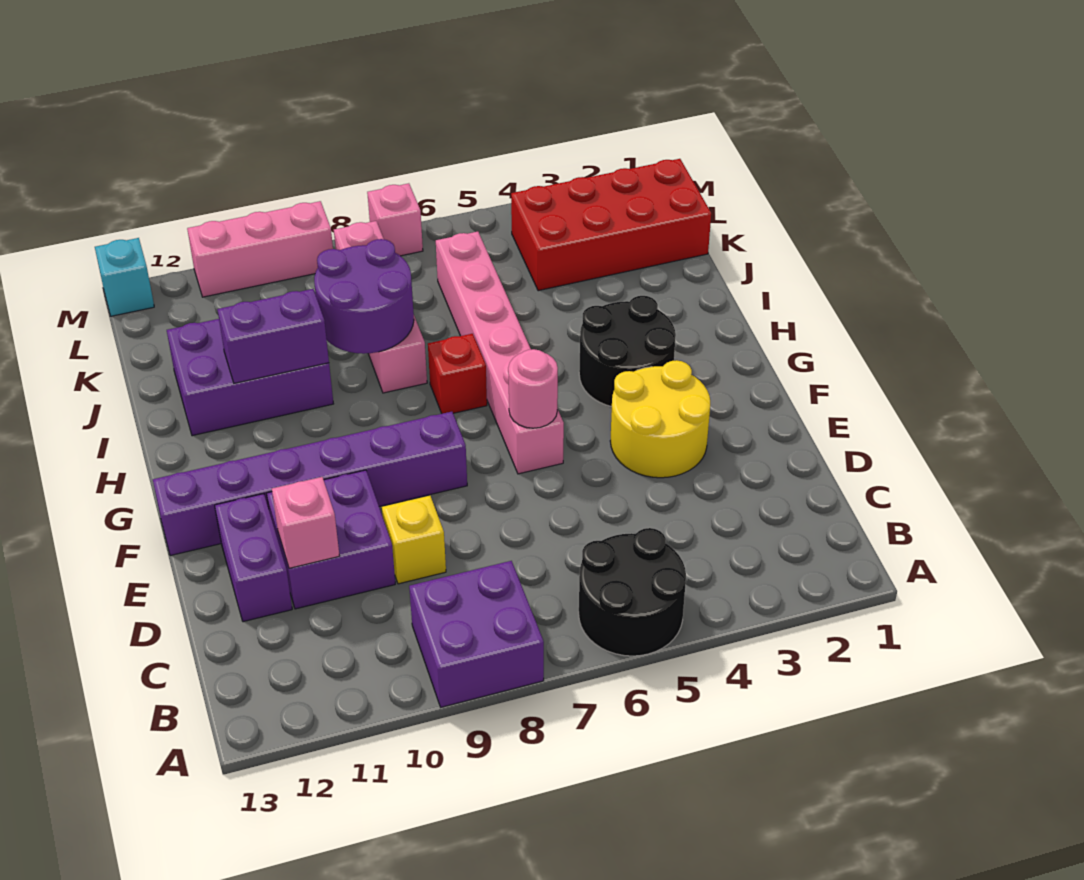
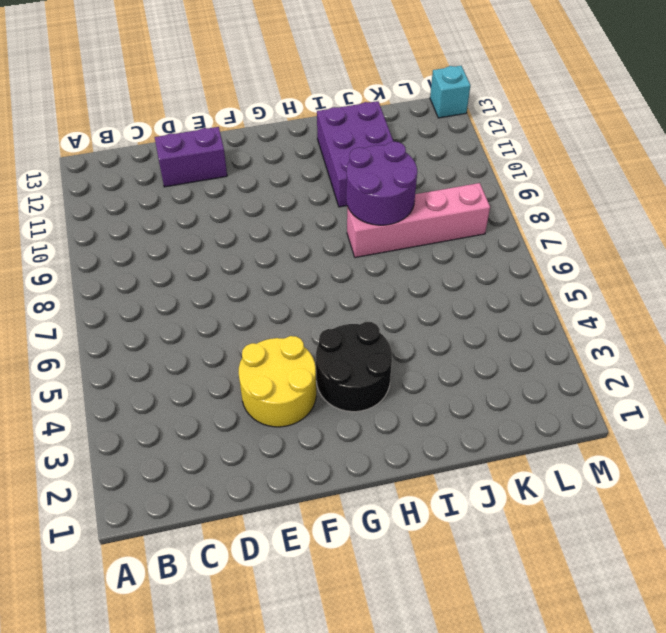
none -> black round brick A5:B6 level 1
none -> purple brick A8:B9 level 1
none -> yellow brick D9 level 1

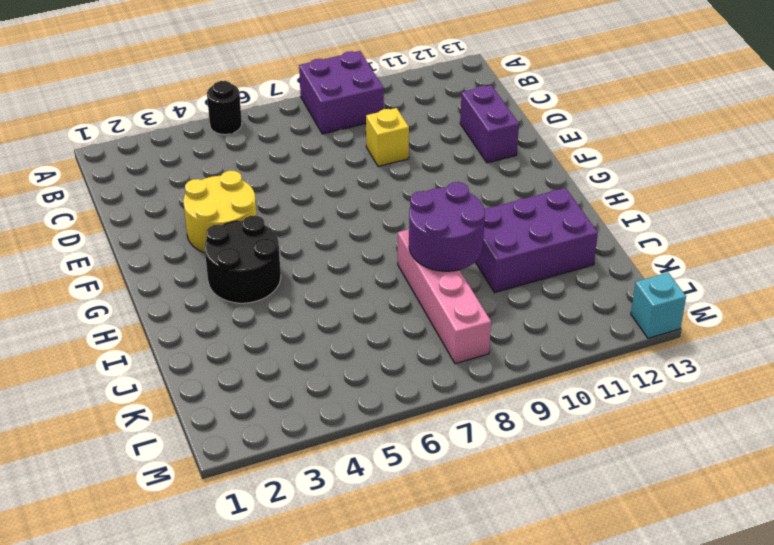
black round brick A5 level 1 -> black round brick A5:B6 level 1
none -> purple brick D10:E11 level 1
none -> pink brick F6:K6 level 1
none -> purple brick F8:F13 level 1

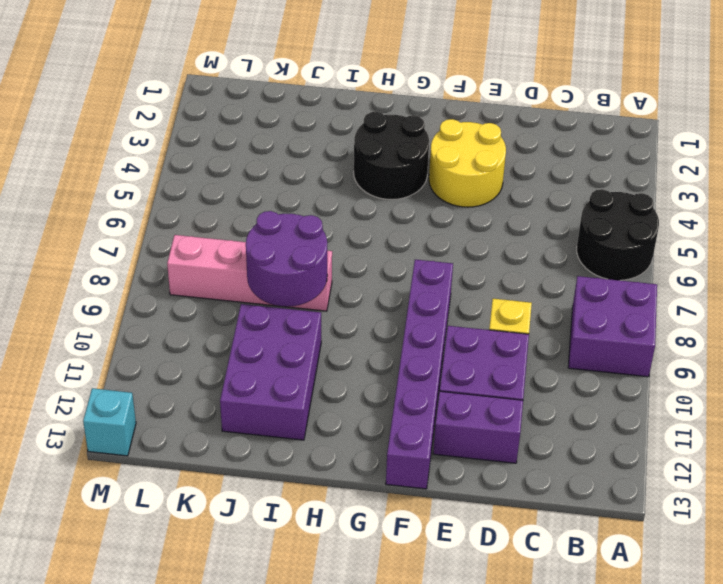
none -> pink brick F6:K6 level 1
none -> red brick H7 level 1
none -> red brick K1:L4 level 1

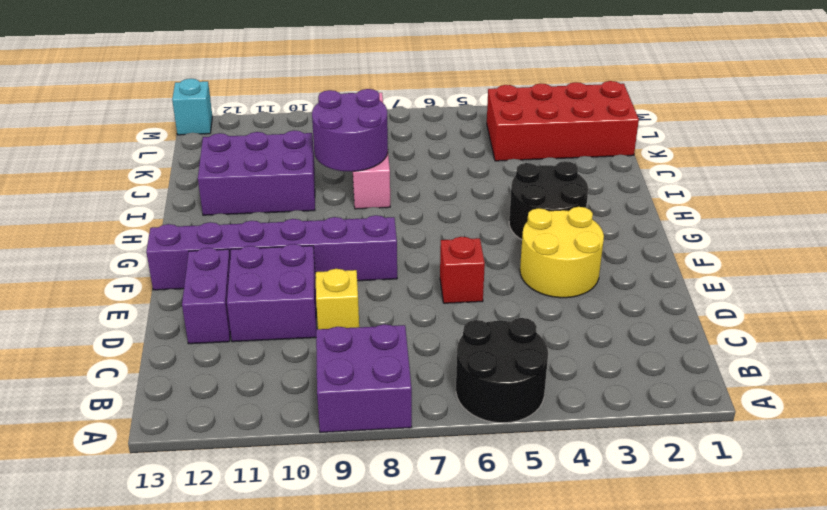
red brick E6 level 1 -> red brick H7 level 1
none -> pink brick F6:K6 level 1
none -> pink brick M7 level 1
none -> pink brick M9:M11 level 1

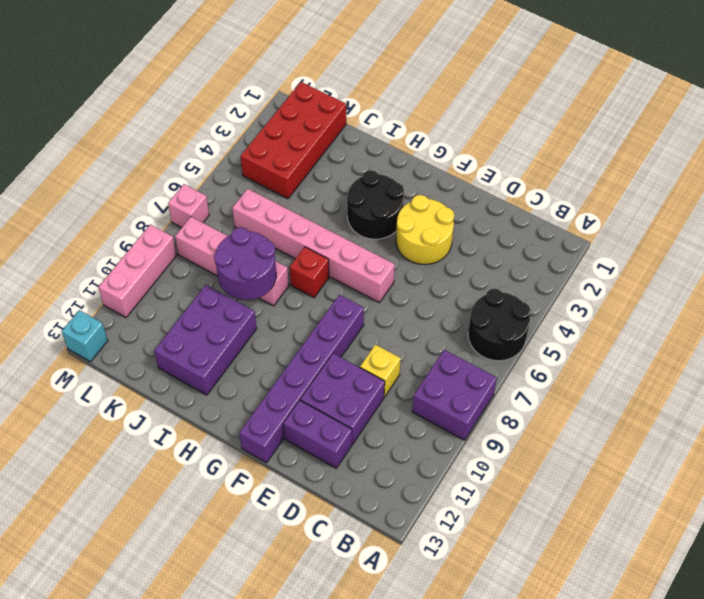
none -> pink brick D11 level 2
none -> pink round brick F6 level 2
none -> purple brick I10:I11 level 2

